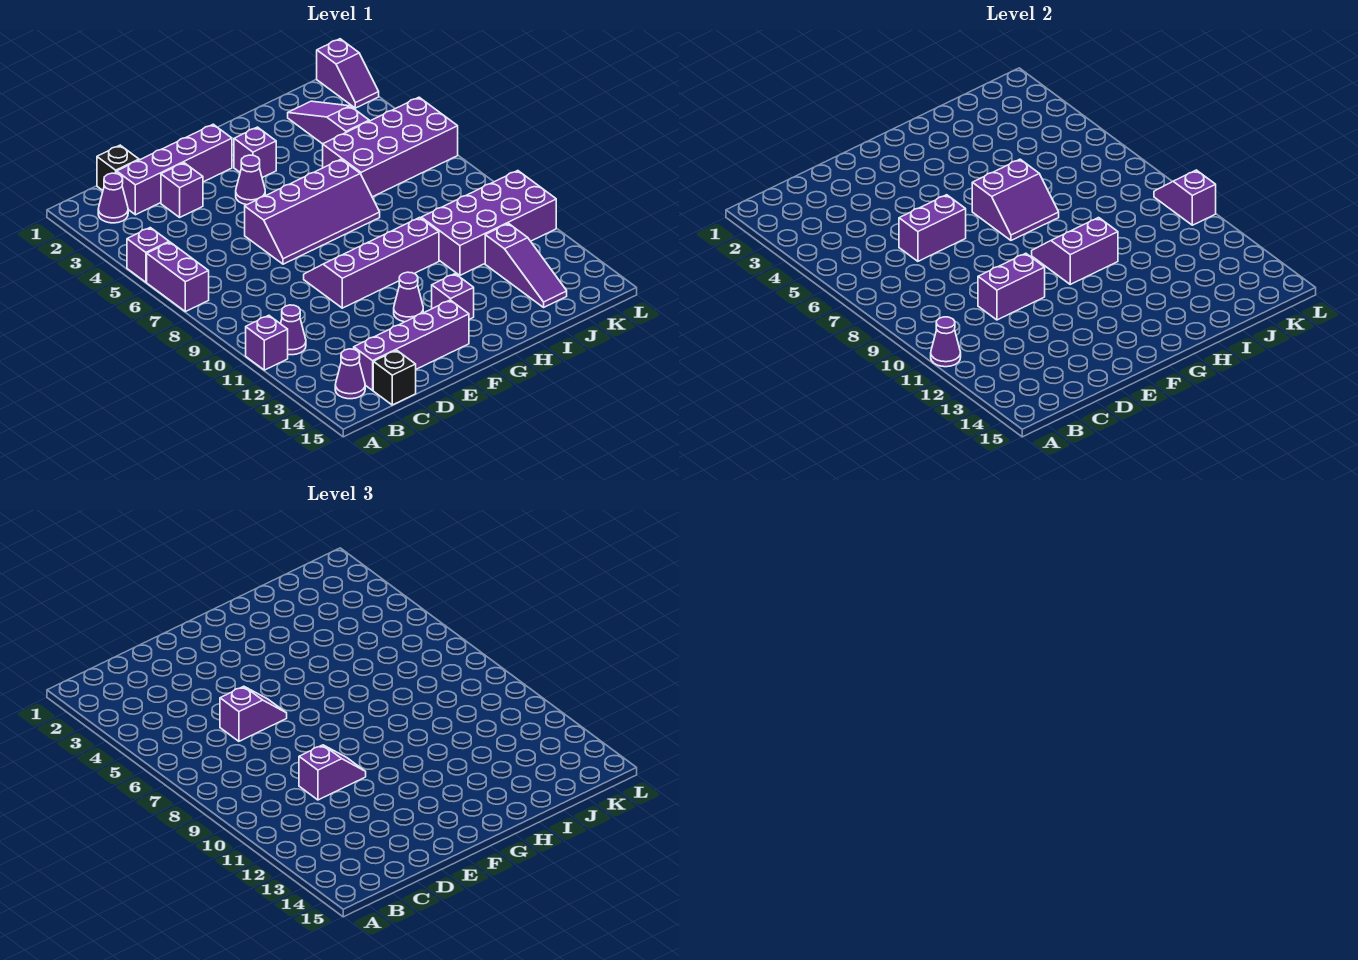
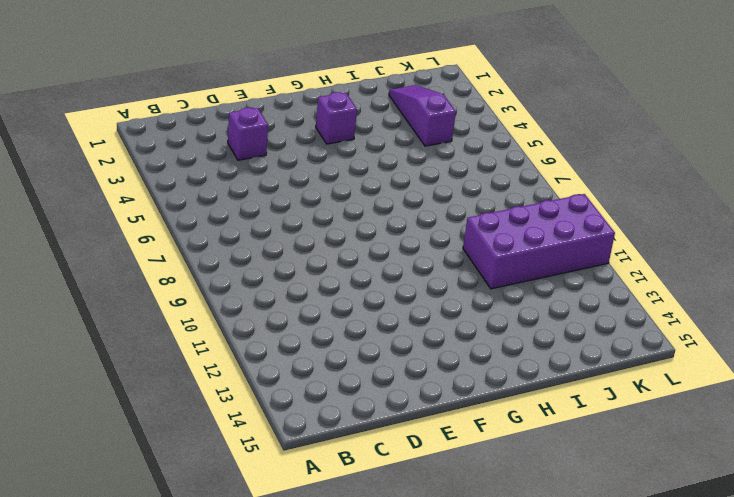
none -> purple brick A5 level 1
none -> purple brick A6:A7 level 1
none -> purple brick A11 level 1
none -> purple cone B2 level 1

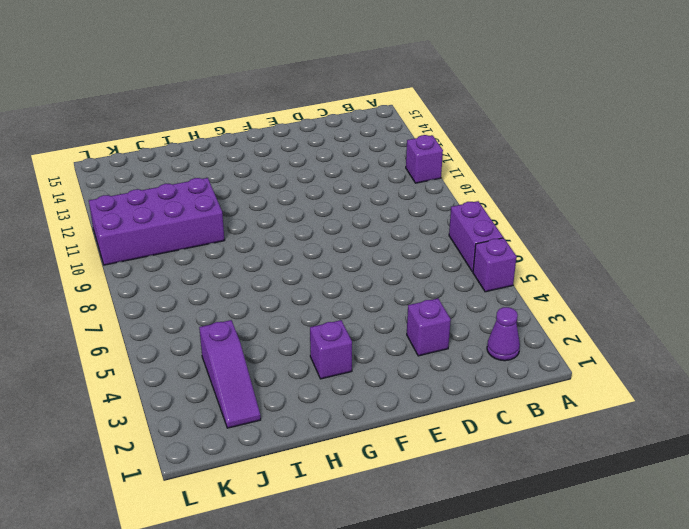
none -> purple cone B11 level 1
none -> purple cone B14 level 1
none -> black brick C1 level 1
none -> purple brick C2:F2 level 1

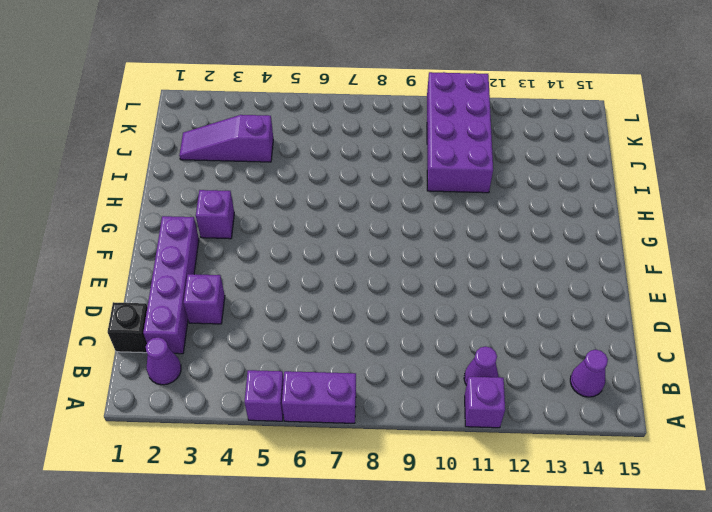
none -> purple brick C14:F14 level 1
none -> black brick C15 level 1
none -> purple slope E6:H7 level 1 top 6
none -> purple slope E9:H10 level 1 top 10

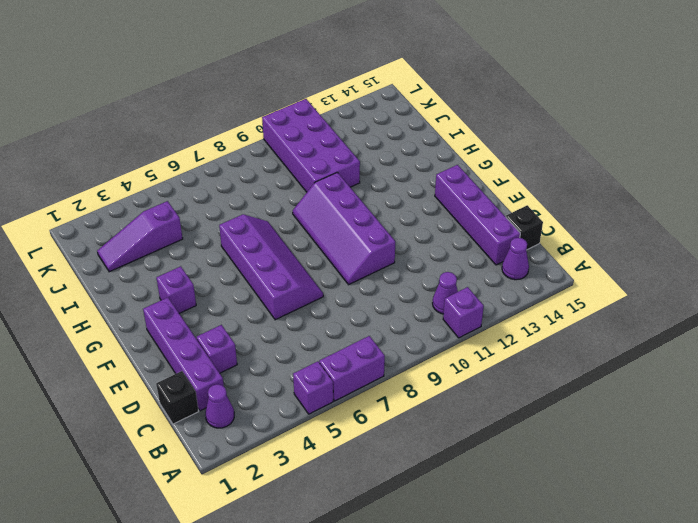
none -> purple cone F4 level 1
none -> purple cone F12 level 1
none -> purple brick G13 level 1
none -> purple brick I5:L6 level 1

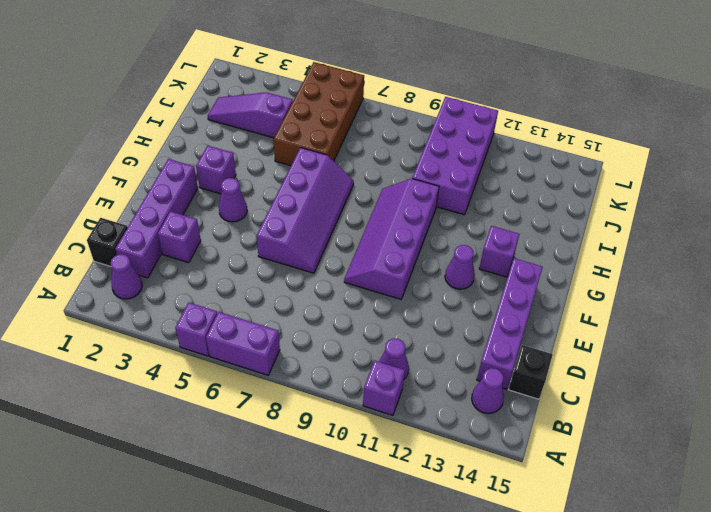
brown brick I5:L6 level 1 -> purple brick I5:L6 level 1
none -> purple slope J12:J14 level 1 top 12
none -> purple slope L1:L2 level 1 top 1
none -> purple cone A11 level 2
none -> purple brick D6:E6 level 2

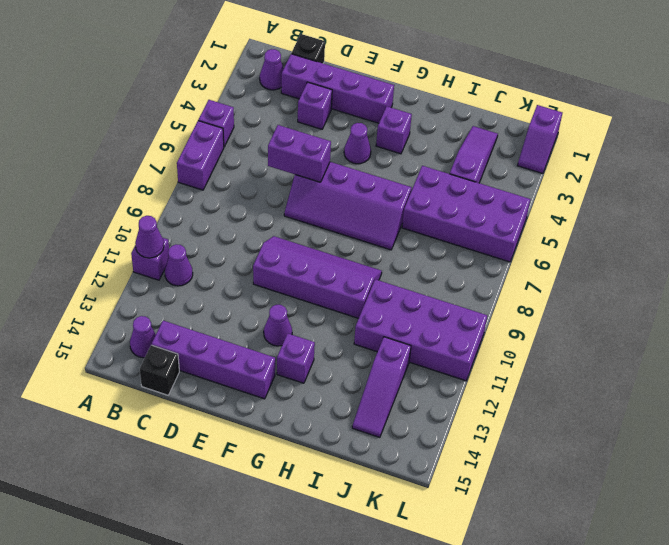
none -> purple brick D10:E10 level 2
none -> purple slope G6:H7 level 2 top 6
none -> purple slope G9:H10 level 2 top 10
none -> purple slope L9:L10 level 2 top 10

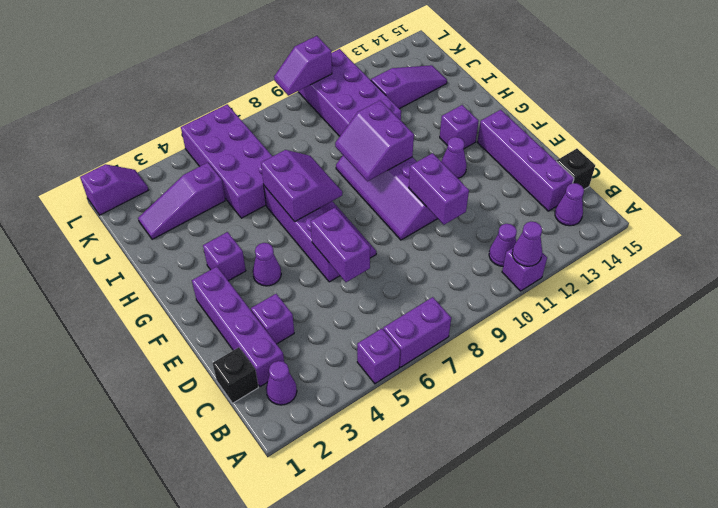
none -> purple slope D6:E6 level 3 top D
none -> purple slope D10:E10 level 3 top D

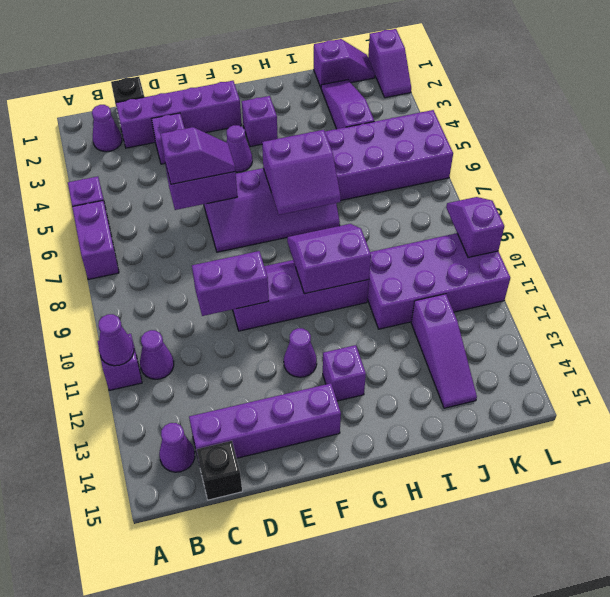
purple slope J1:K1 level 1 top J -> purple slope D10:E10 level 3 top D

